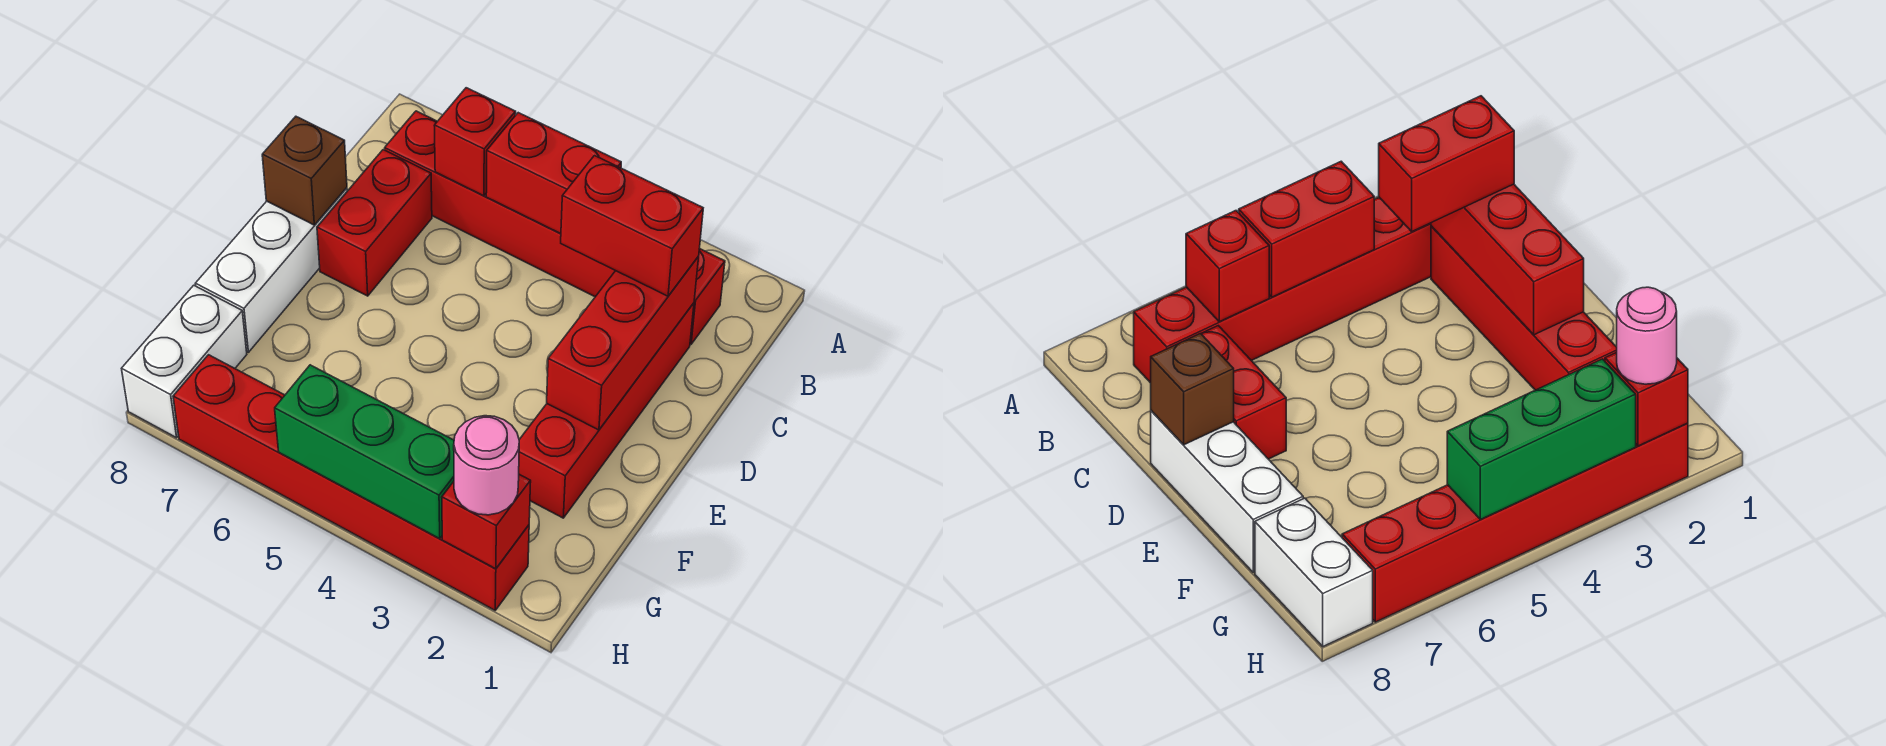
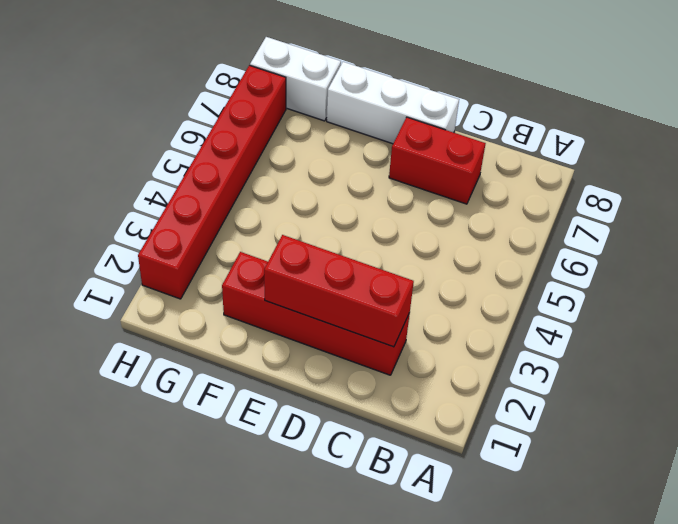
none -> red brick B2:B7 level 1
none -> red brick B4:B5 level 2
none -> red brick B6 level 2

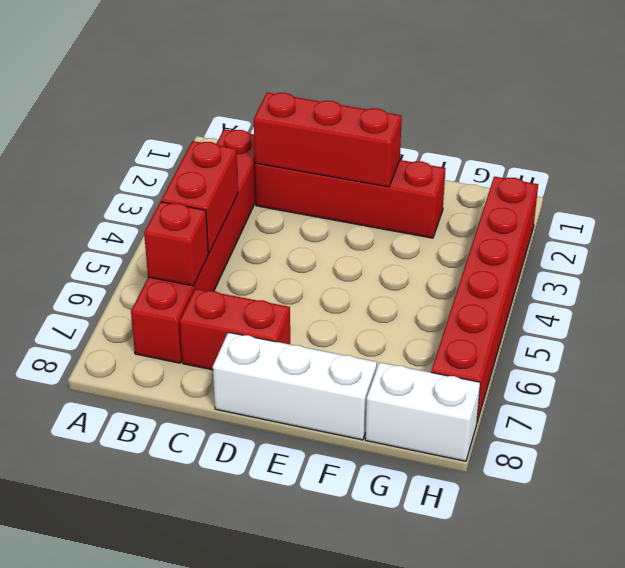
none -> brown brick D8 level 2
none -> red brick H2 level 2
none -> green brick H3:H5 level 2

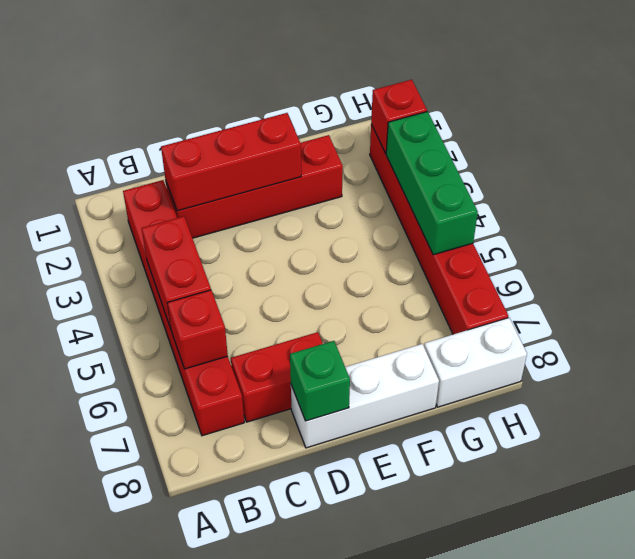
green brick D8 level 2 -> brown brick D8 level 2
none -> red brick C2:C3 level 3
none -> pink round brick H2 level 3

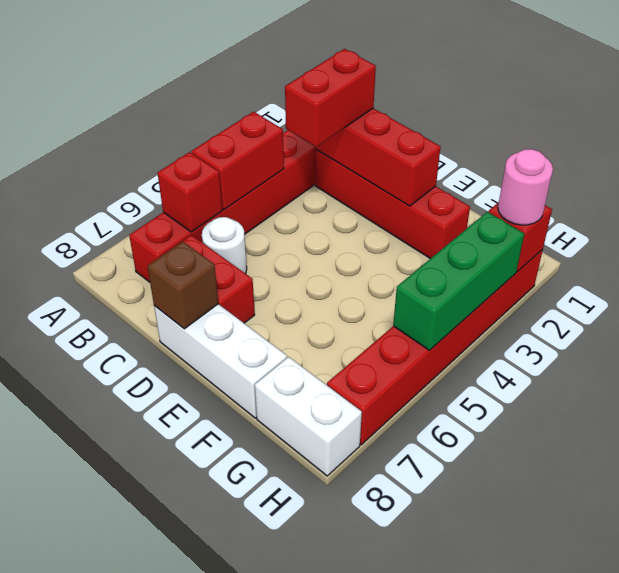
white round brick C6 level 1 -> none

